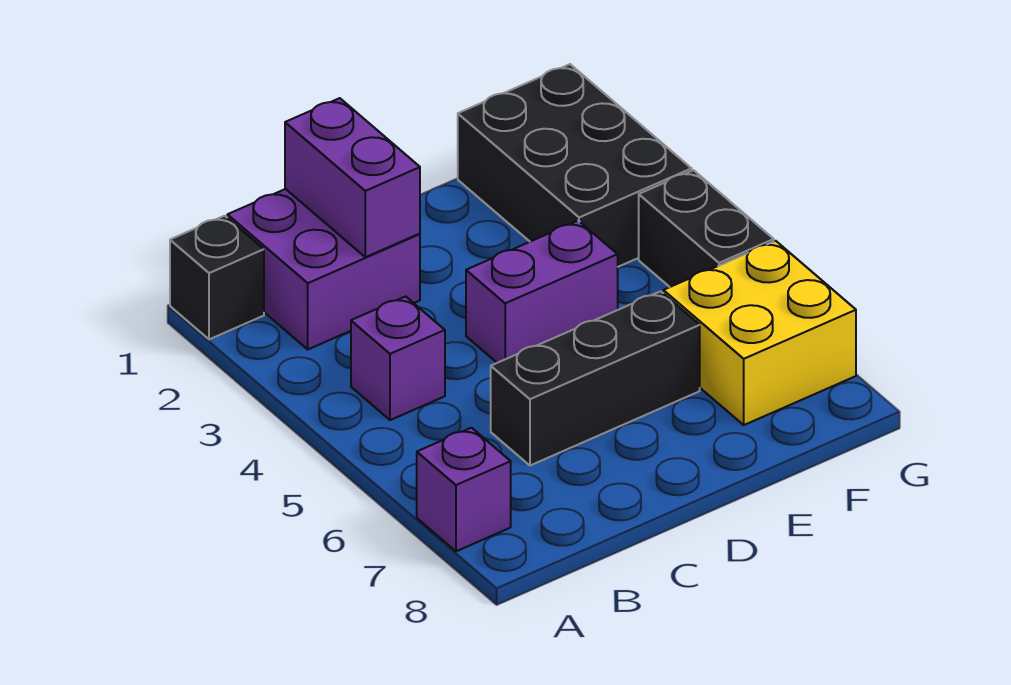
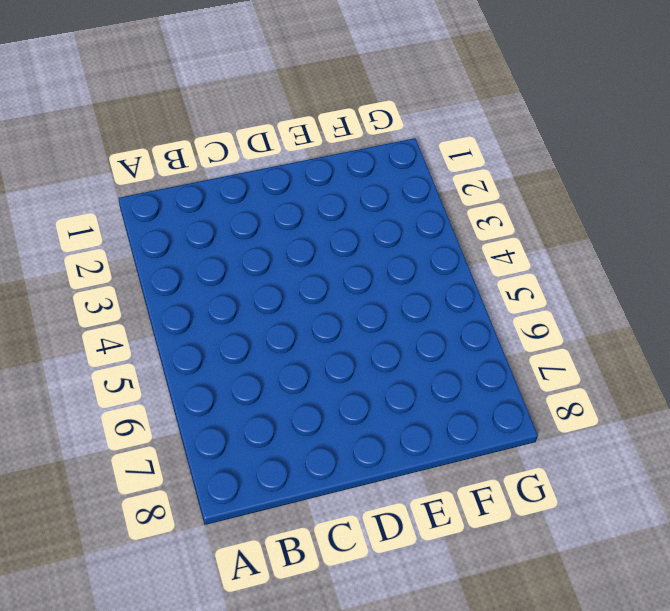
none -> black brick A1 level 1
none -> purple brick A7 level 1

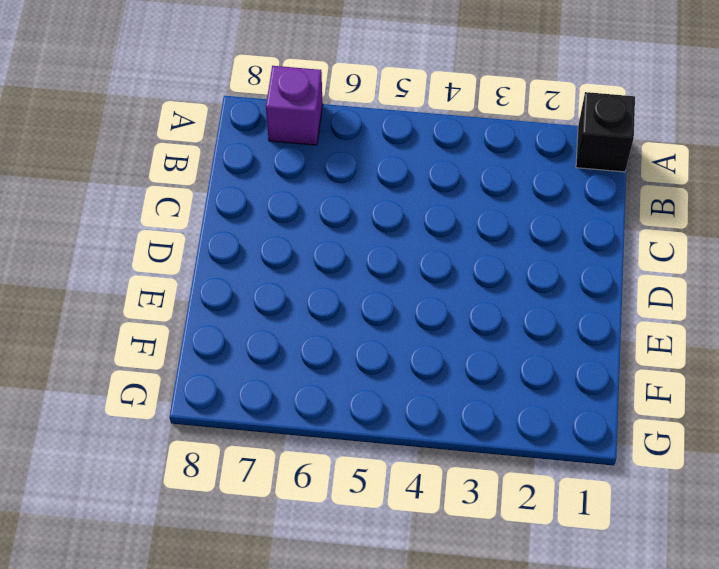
none -> purple brick B1:C2 level 1
none -> purple brick B4 level 1

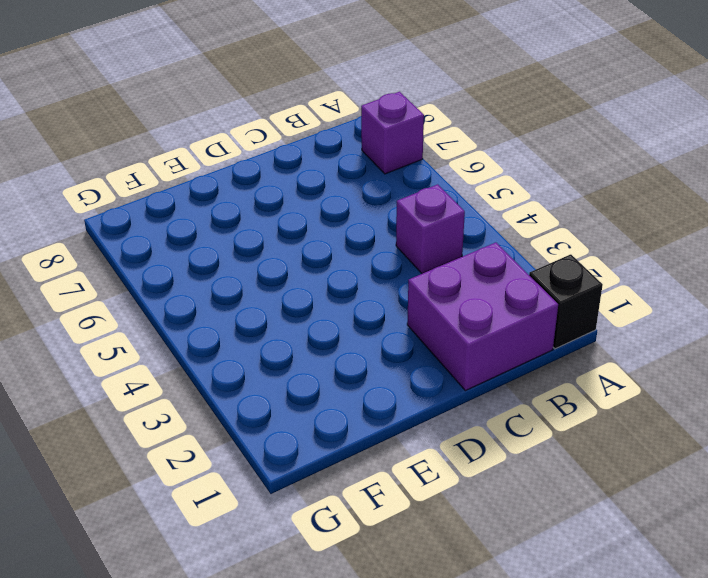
none -> black brick C6:E6 level 1
none -> purple brick D4:E4 level 1

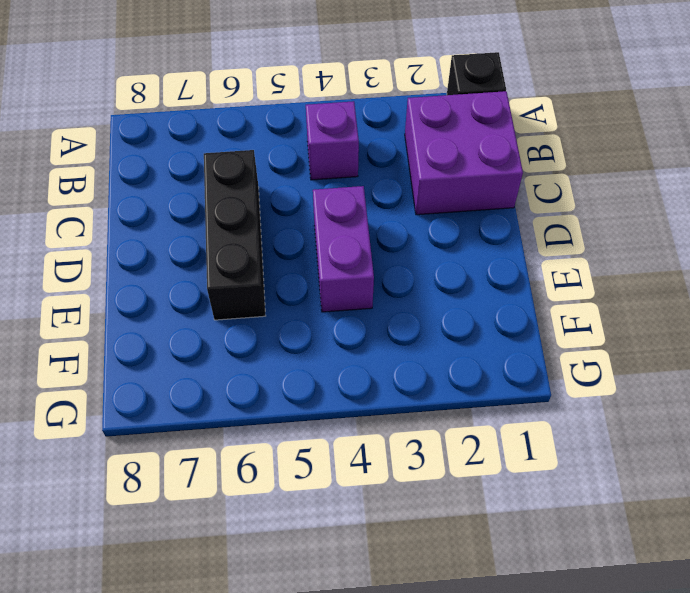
none -> purple brick A7 level 1
none -> black brick F1:G3 level 1

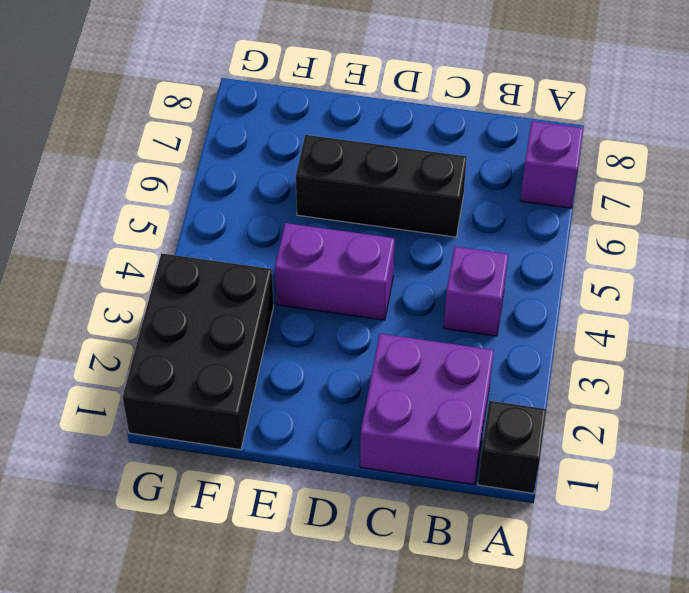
none -> yellow brick F6:G7 level 1
none -> black brick G4:G5 level 1

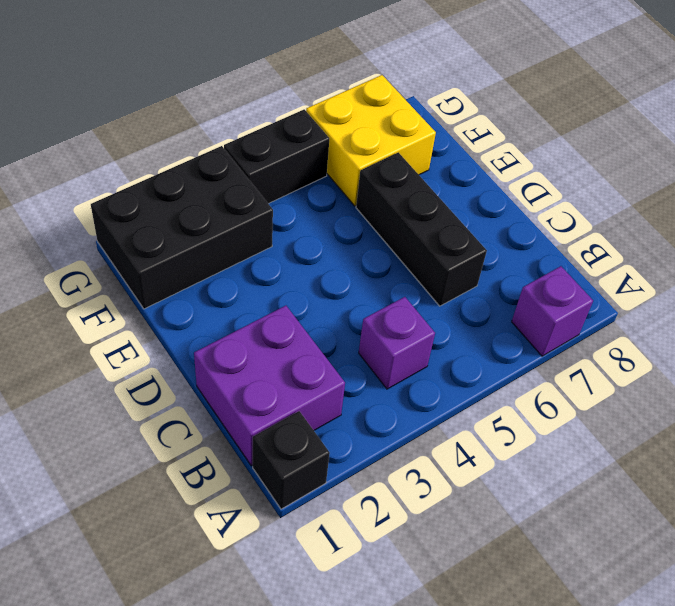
none -> purple brick D4:E4 level 1
none -> purple brick C1:C2 level 2

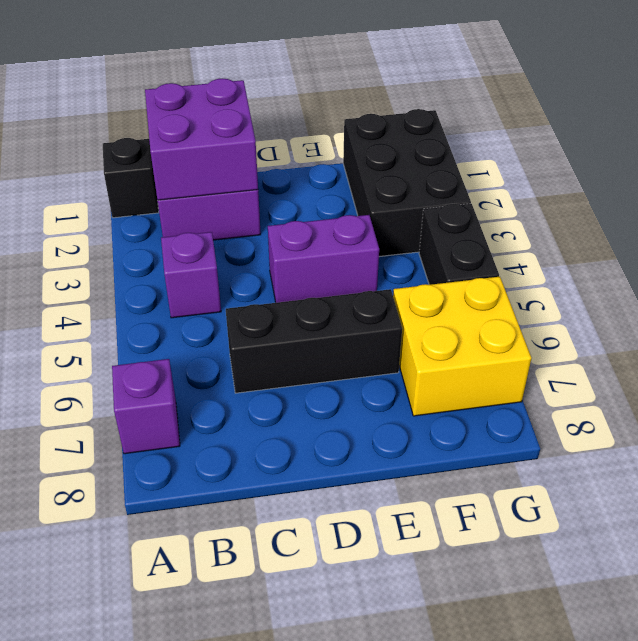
purple brick B1:C2 level 2 -> purple brick C1:C2 level 2

